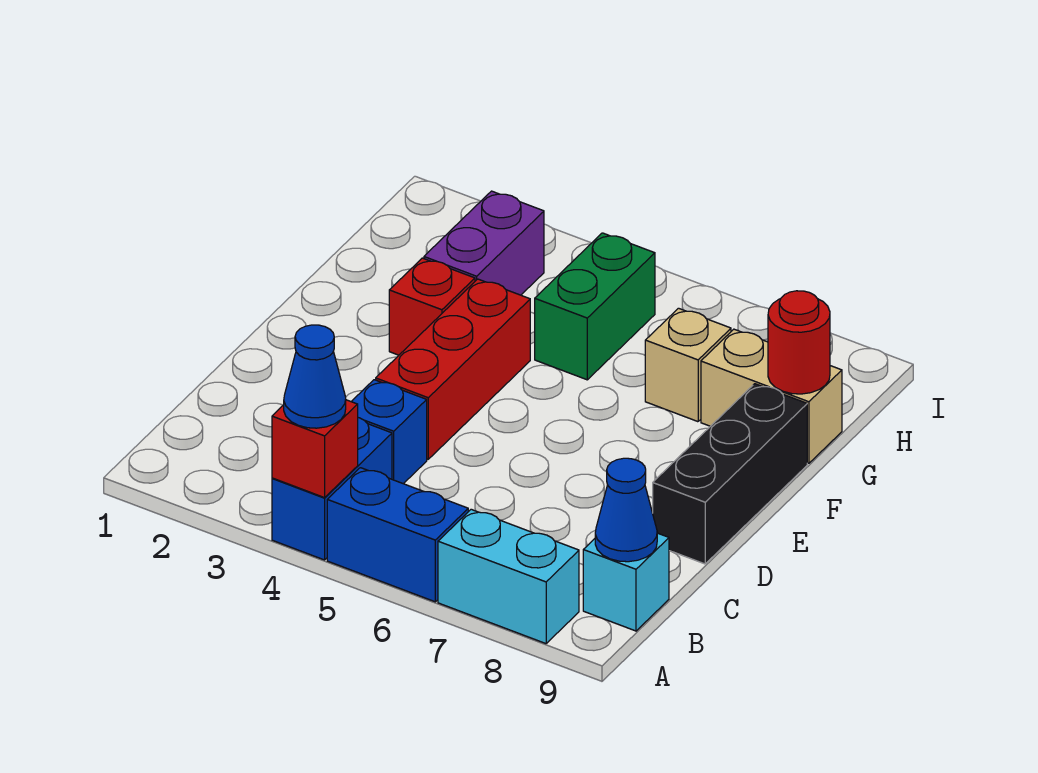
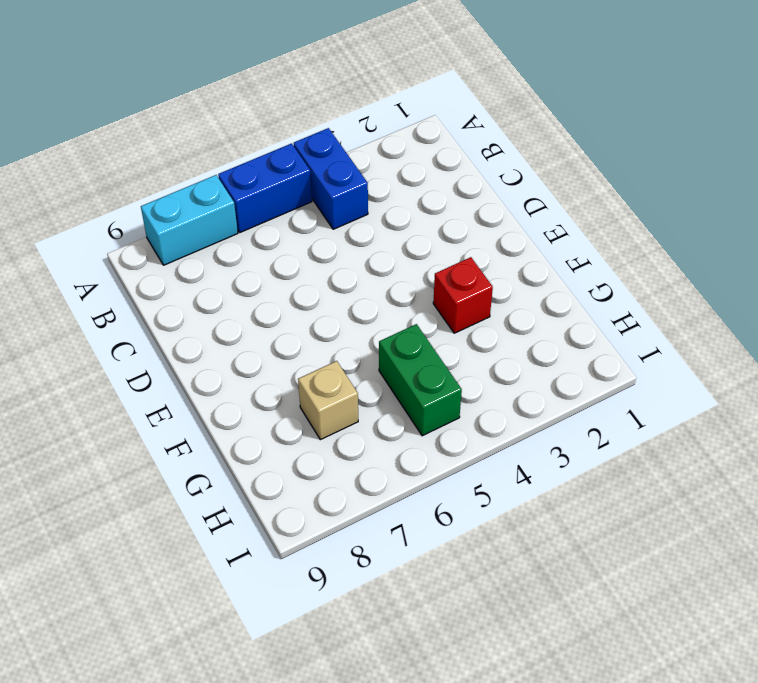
none -> cyan brick B9 level 1
none -> blue brick C4 level 1
none -> red brick D4:F4 level 1

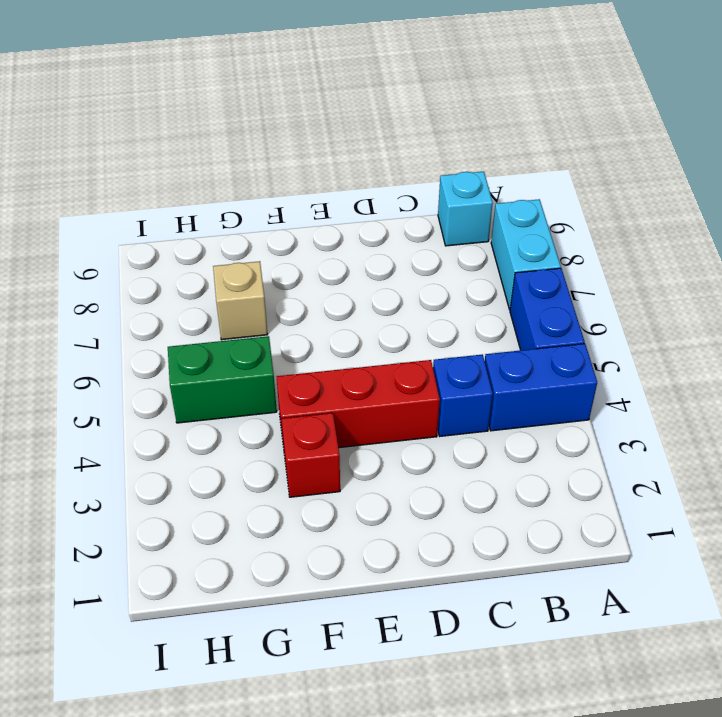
none -> black brick D9:F9 level 1
none -> purple brick G3:H3 level 1
none -> tan brick G8:G9 level 1

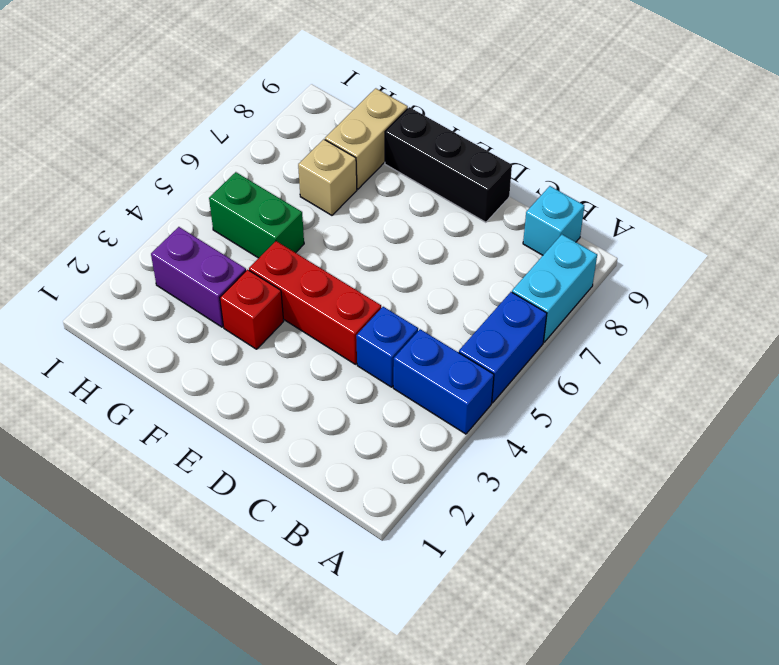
none -> red brick A4 level 2
none -> blue cone B9 level 2
none -> red round brick G9 level 2

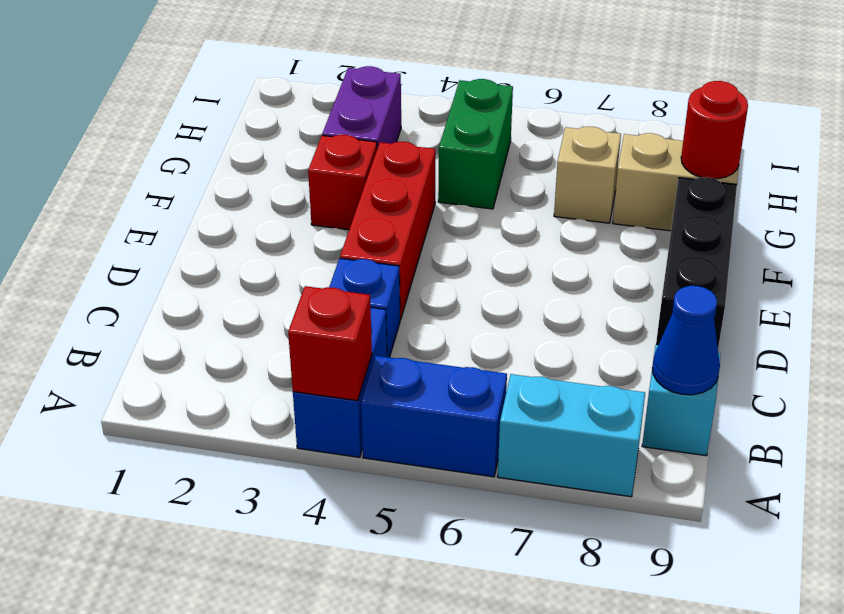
none -> blue cone A4 level 3

